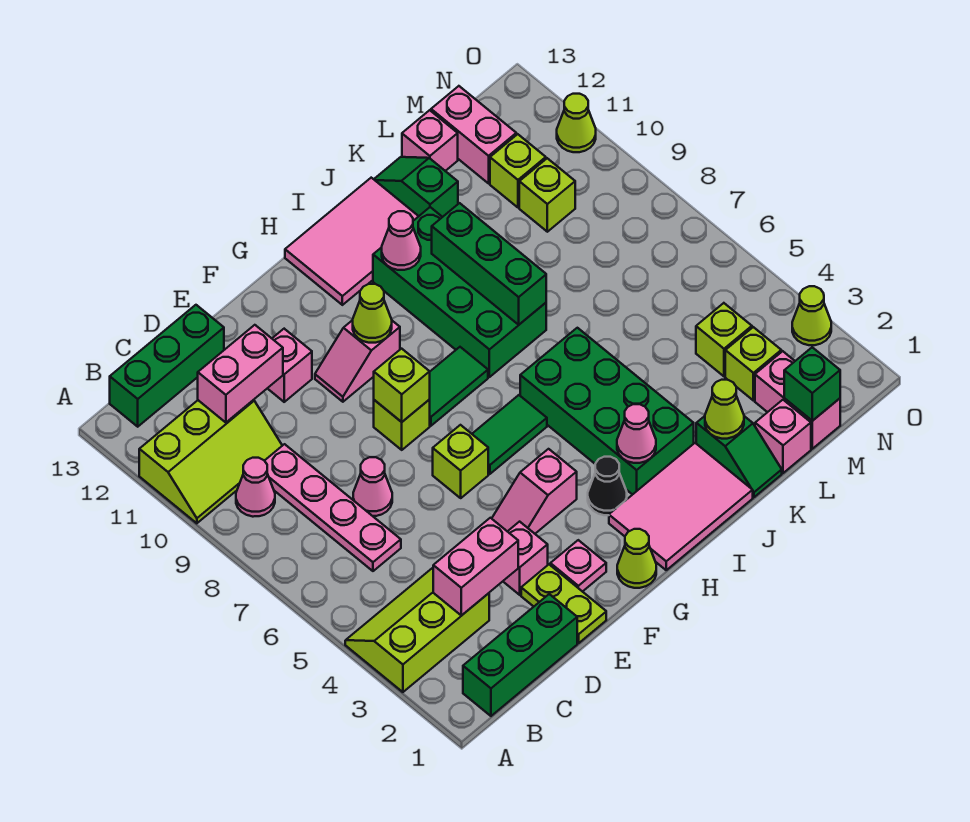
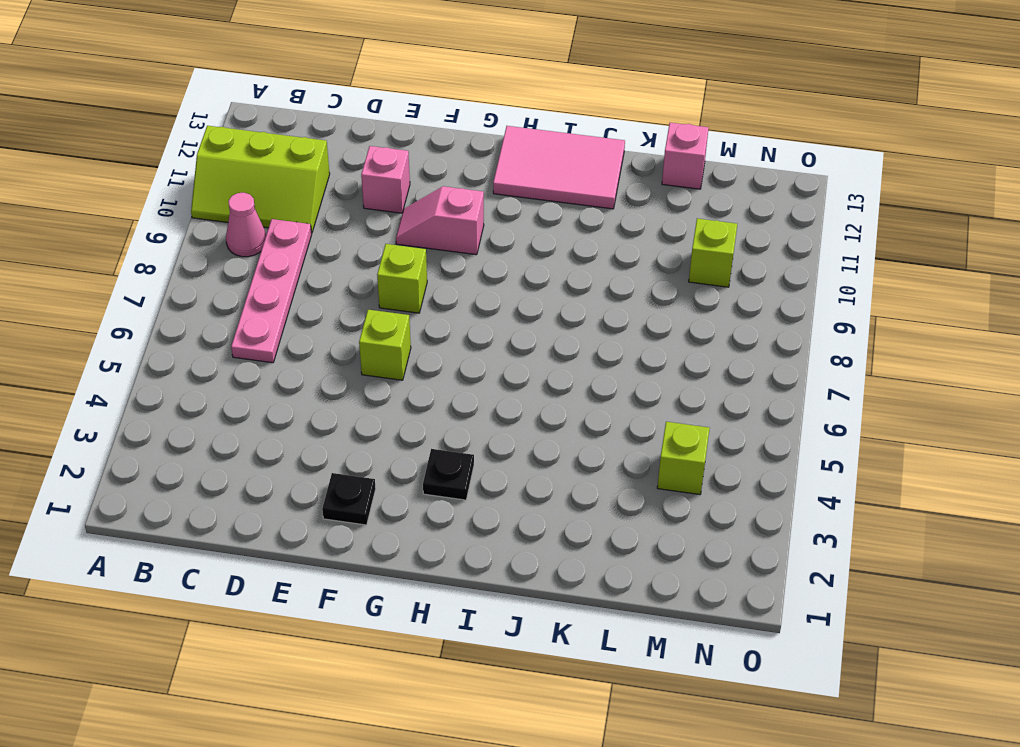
black plate F2 level 1 -> pink plate F2 level 1
black plate H3 level 1 -> black cone H3 level 1
none -> lime slope A3:C4 level 1 top 3
none -> green brick B1:D1 level 1
none -> green brick B13:D13 level 1
none -> pink cone D7 level 1

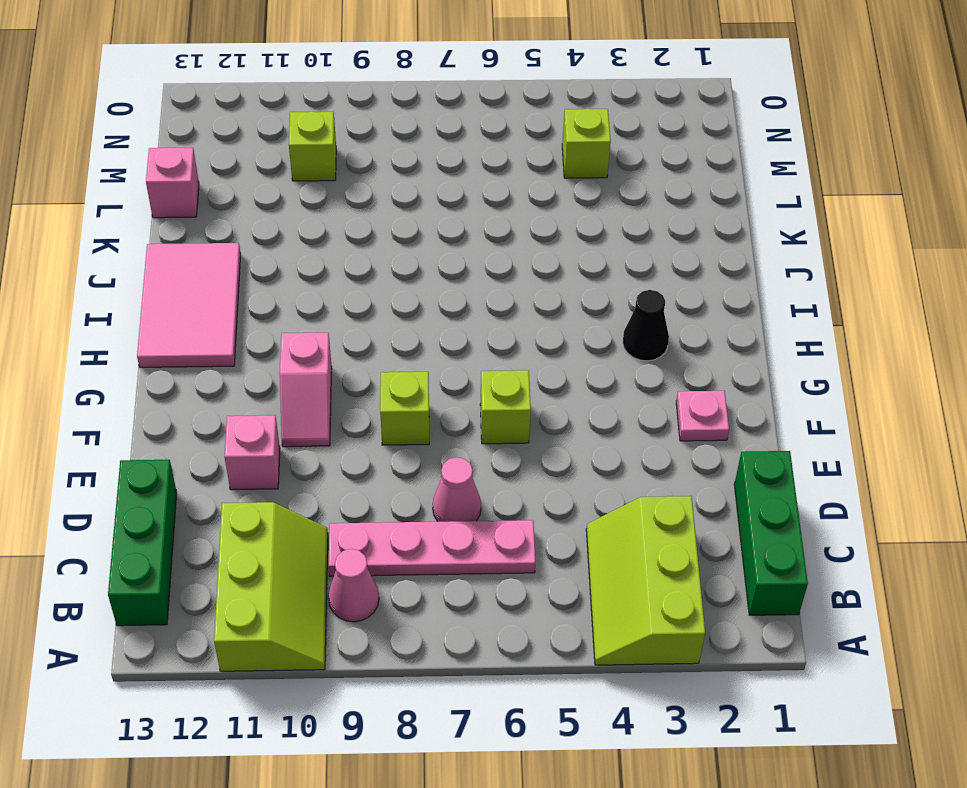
none -> lime plate E1:E2 level 1
none -> pink brick E3 level 1
none -> pink slope F4:G4 level 1 top G
none -> lime cone G1 level 1

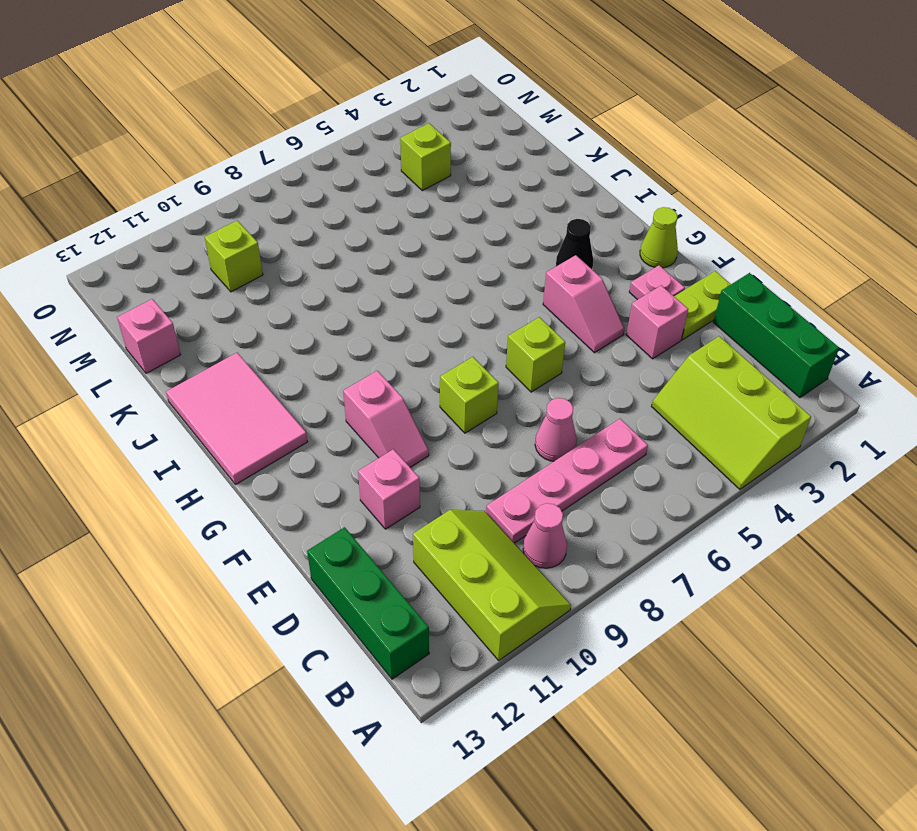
none -> green tile G6:H6 level 1
none -> green tile G8:H8 level 1
none -> pink tile H1:J2 level 1
none -> green brick I3:J6 level 1

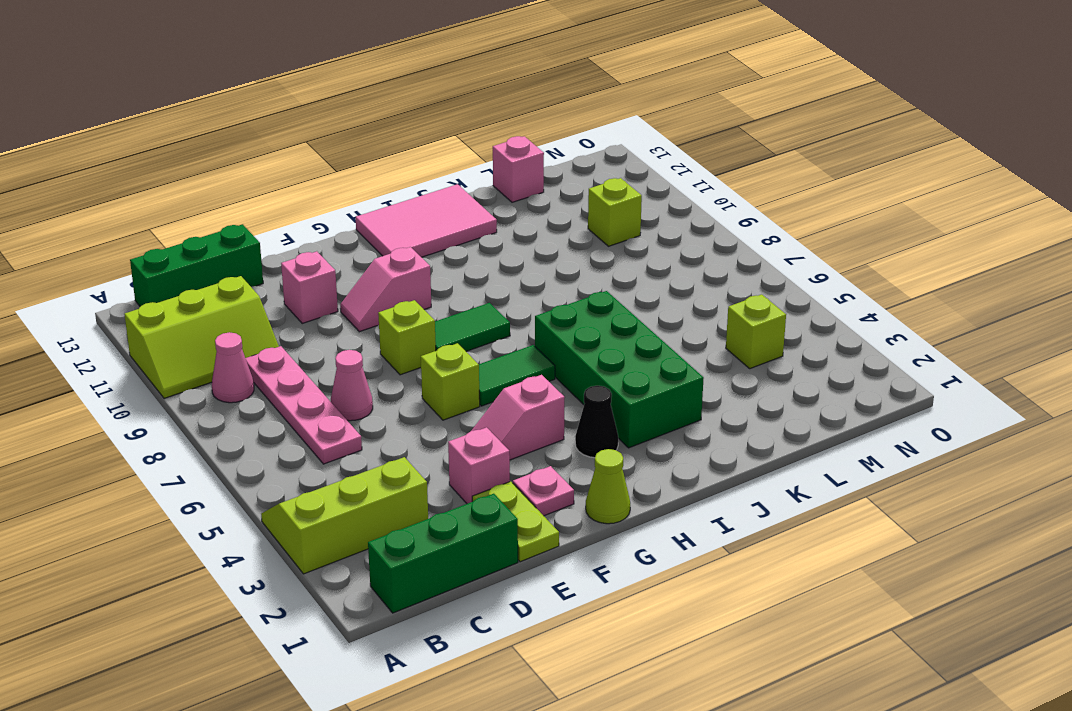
none -> pink tile H1:J2 level 1
none -> green brick I8:J11 level 1
none -> green slope K1:K2 level 1 top 2
none -> green slope K12:K13 level 1 top 12

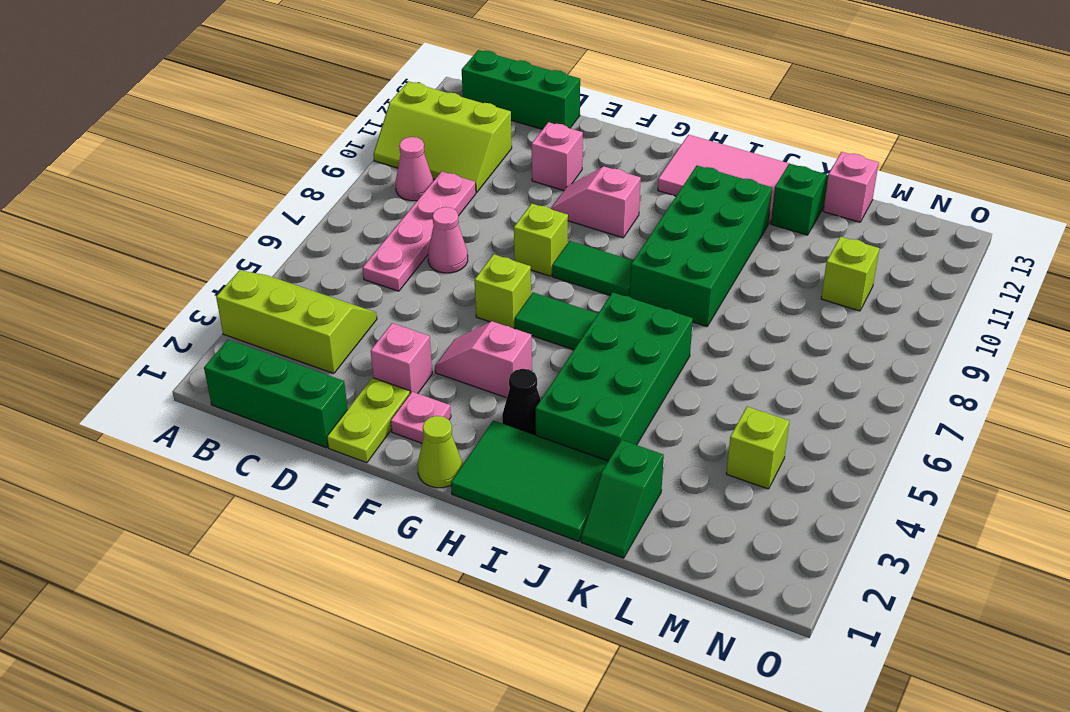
green tile H1:J2 level 1 -> pink tile H1:J2 level 1
none -> pink brick L1 level 1
none -> pink brick M1:M2 level 1
none -> lime brick M3 level 1
none -> lime brick M11 level 1

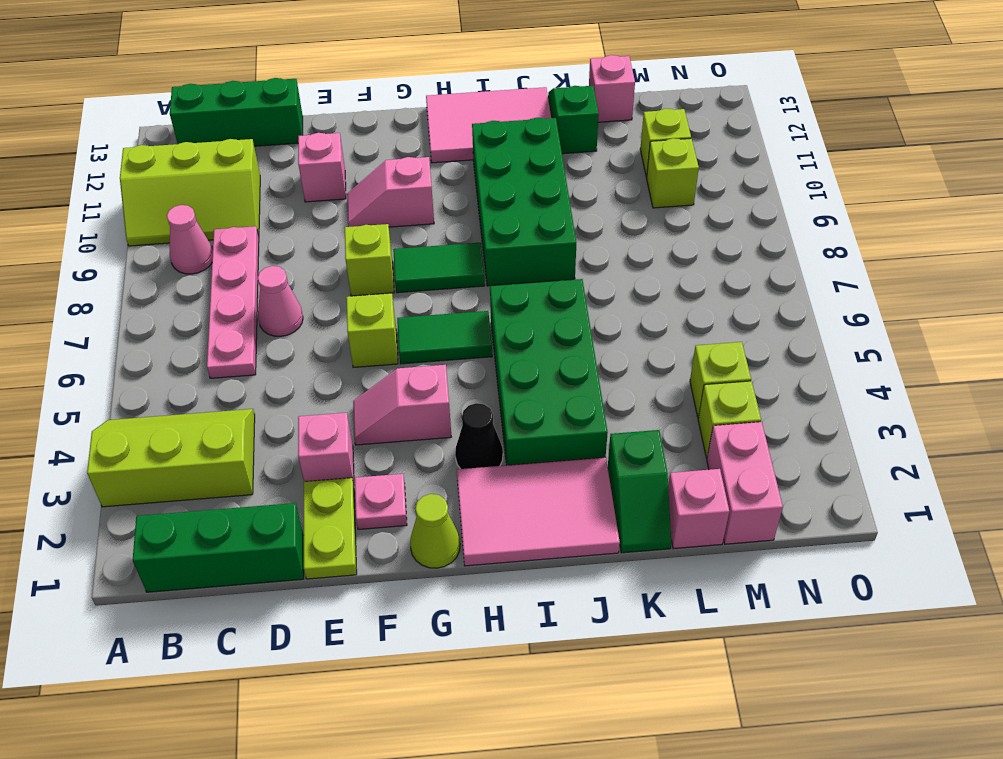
none -> pink brick M12:M13 level 1
none -> lime cone O3 level 1
none -> lime cone O11 level 1
none -> pink brick C3:D3 level 2

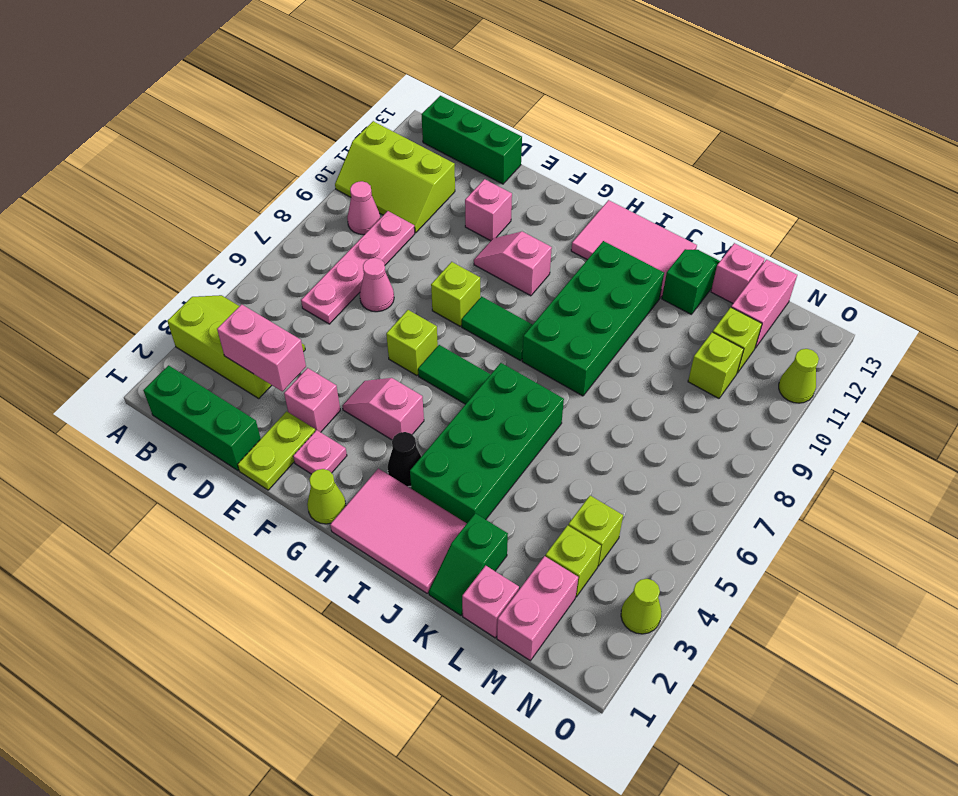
none -> pink brick C11:D11 level 2
none -> lime brick F8 level 2
none -> lime cone G10 level 2
none -> pink cone I3 level 2

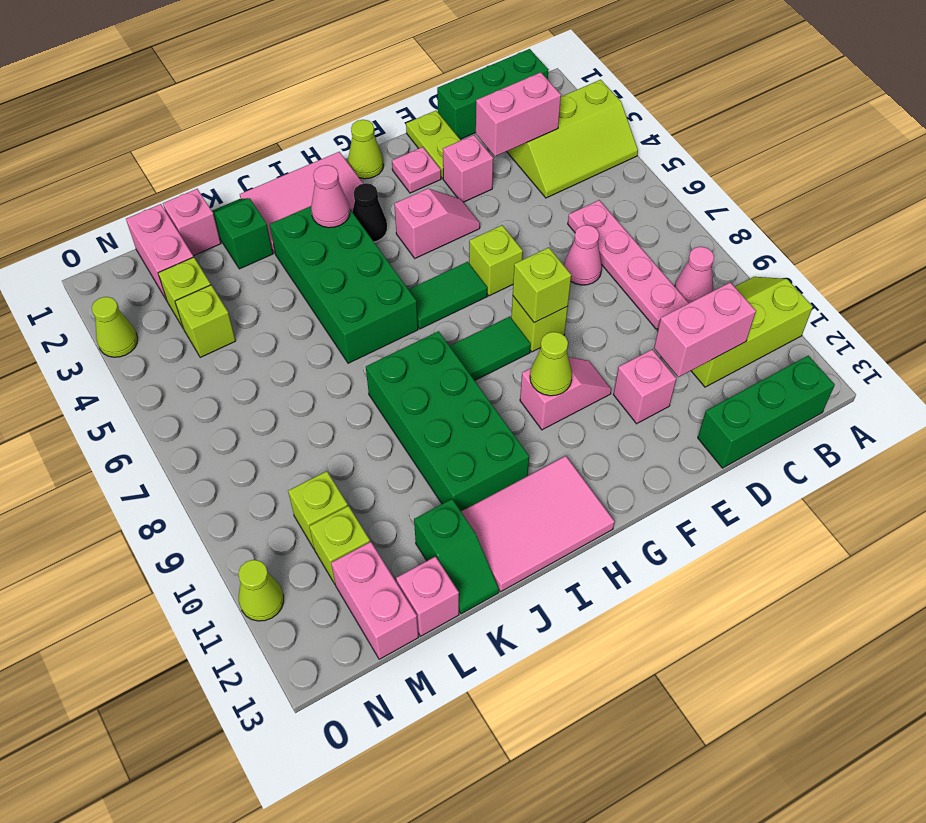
none -> pink cone I11 level 2
none -> green brick J8:J10 level 2
none -> lime cone K2 level 2
none -> green brick M1 level 2

